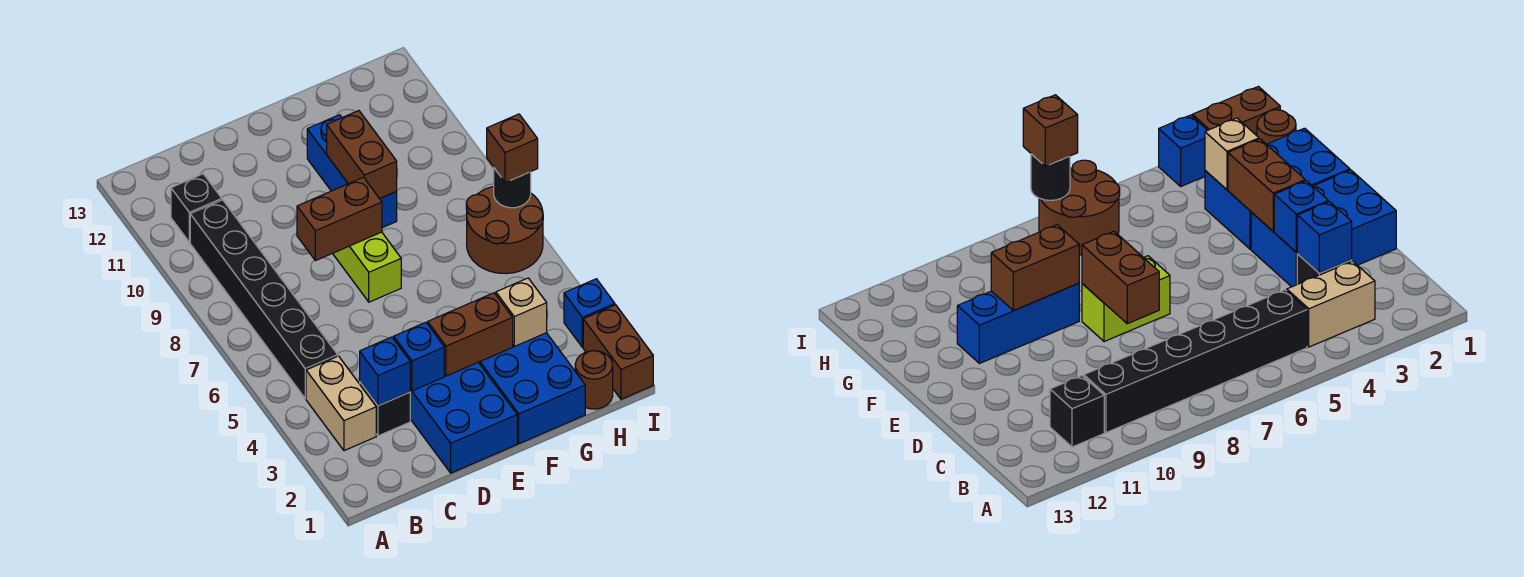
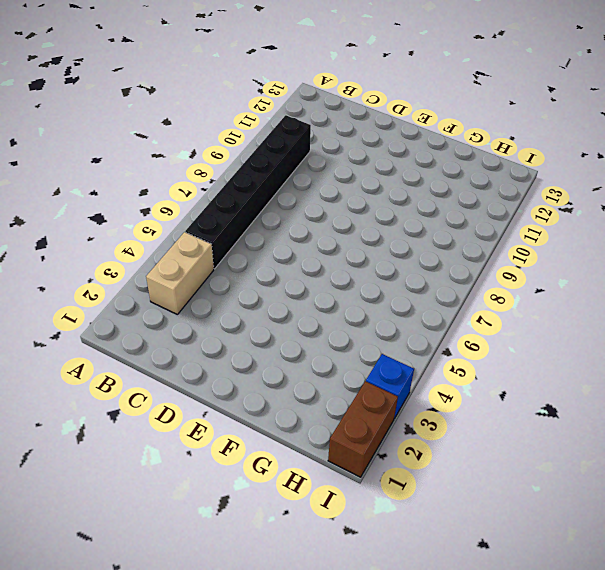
none -> black brick B11 level 1
none -> black brick C3 level 1
none -> blue brick D1:E3 level 1

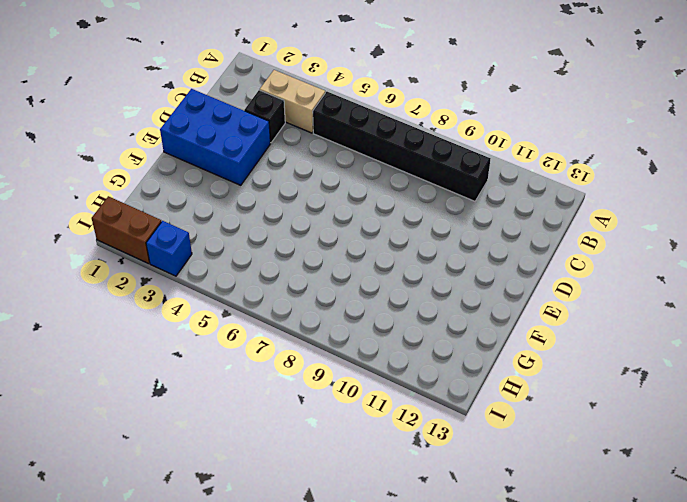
none -> black brick B11 level 1
none -> lime brick E7:E8 level 1
none -> blue brick F1:G3 level 1

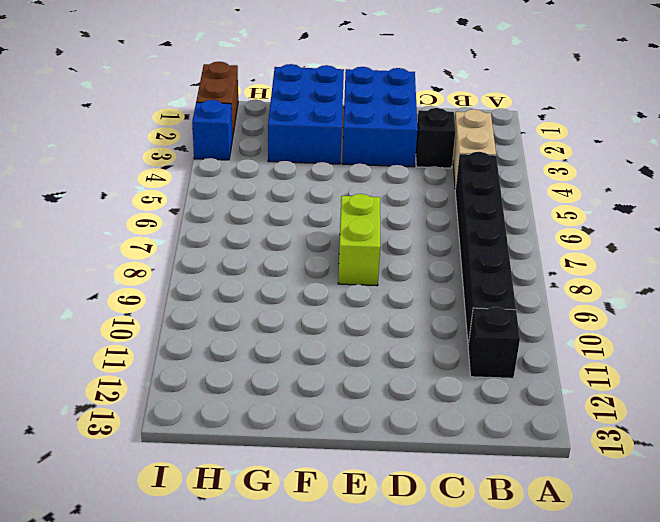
none -> blue brick F9:F11 level 1
none -> brown round brick H1 level 1
none -> brown round brick H6:I7 level 1

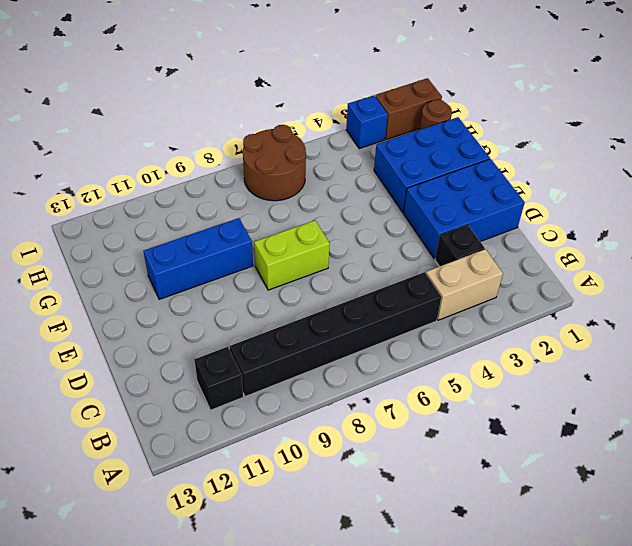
none -> blue brick C3 level 2
none -> blue brick D3 level 2
none -> brown brick D8:E8 level 2

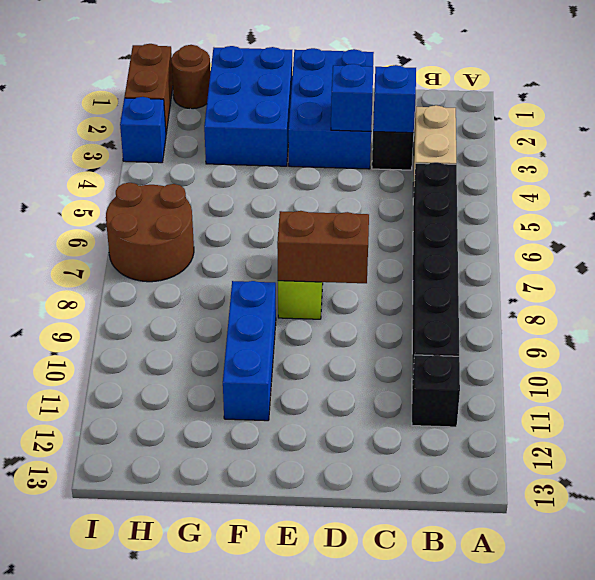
none -> brown brick E3:F3 level 2
none -> brown brick F9:F10 level 2
none -> tan brick G3 level 2

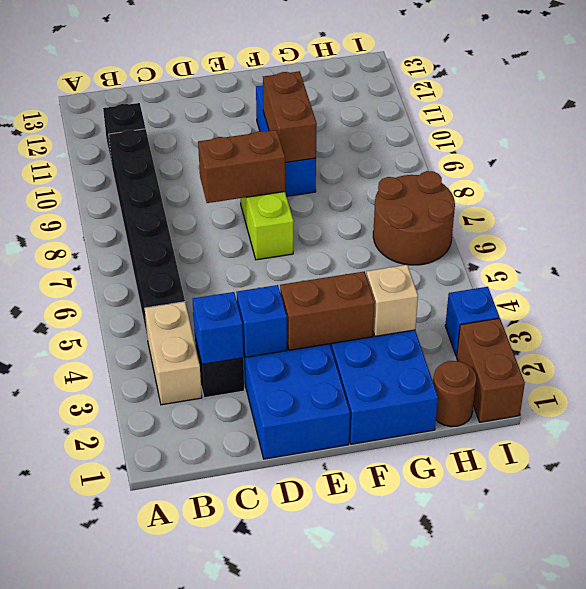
none -> black round brick I7 level 2
none -> brown brick I7 level 3

